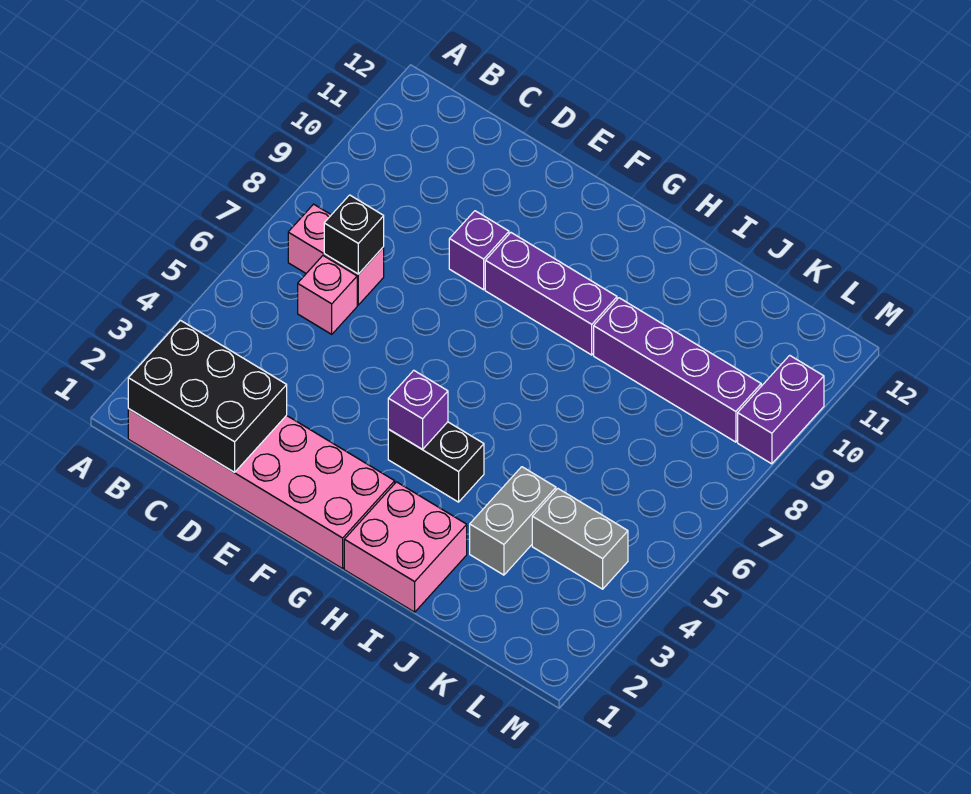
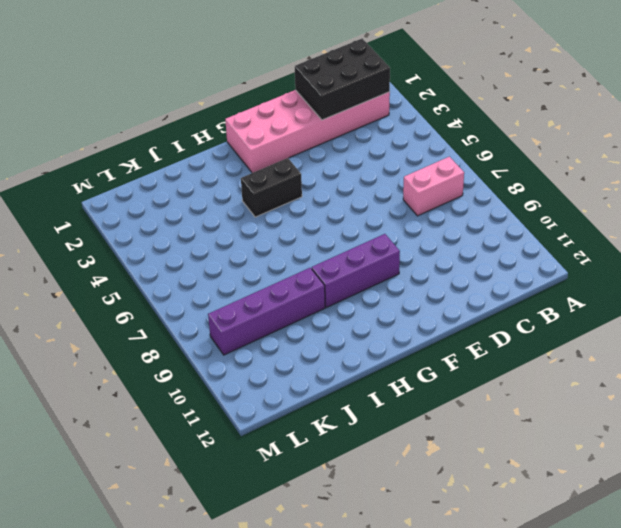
none -> pink brick C6 level 1
none -> purple brick E9 level 1
none -> pink brick H1:I2 level 1

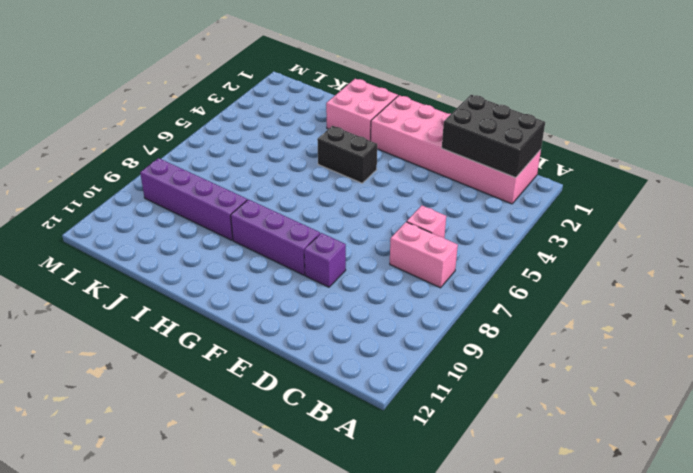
none -> grey brick J3:J4 level 1
none -> grey brick K4:L4 level 1
none -> purple brick M9:M10 level 1

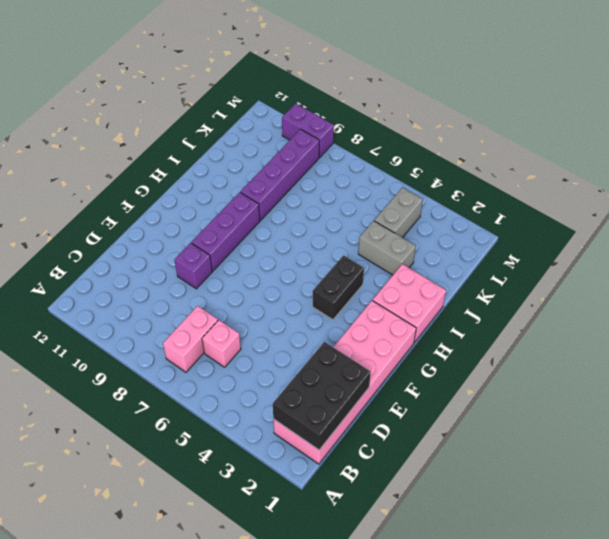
none -> black brick C7 level 2
none -> purple brick G4 level 2

